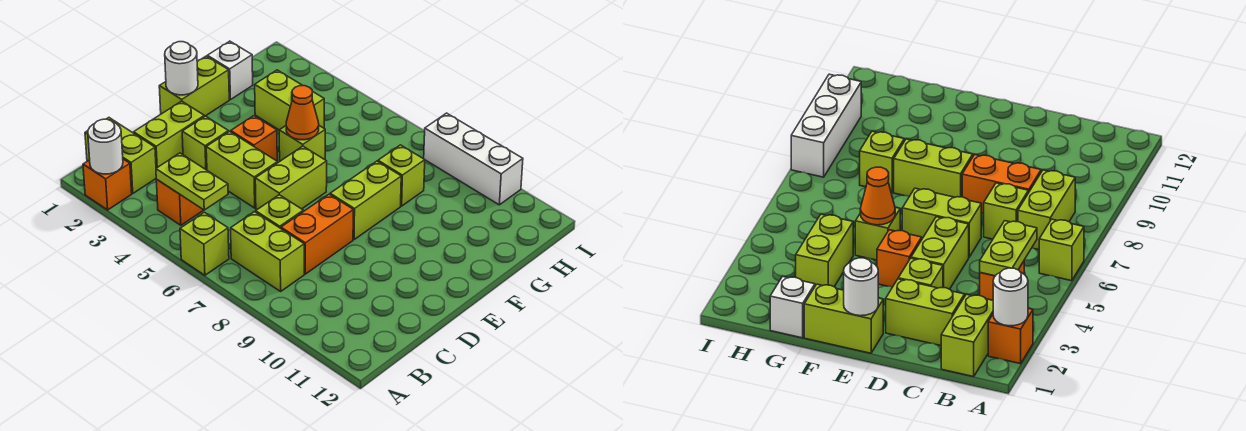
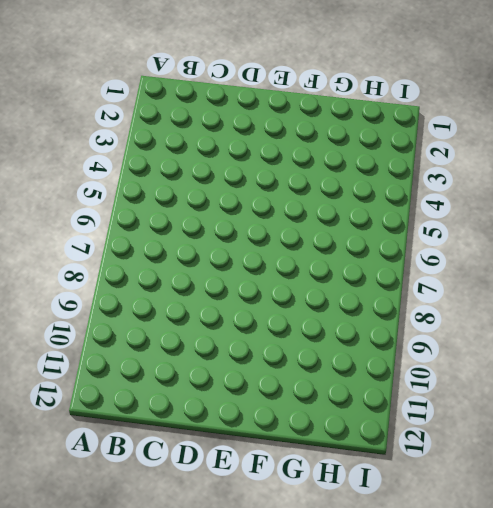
none -> orange brick A2 level 1
none -> lime brick A6 level 1
none -> lime brick B1:B2 level 1

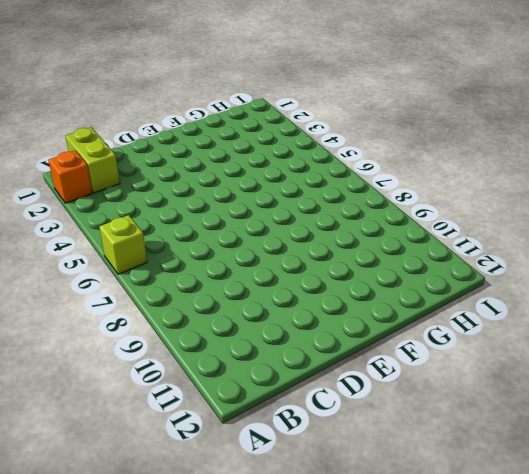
none -> orange brick B4 level 1
none -> lime brick B7:B8 level 1
none -> lime brick C2:D2 level 1

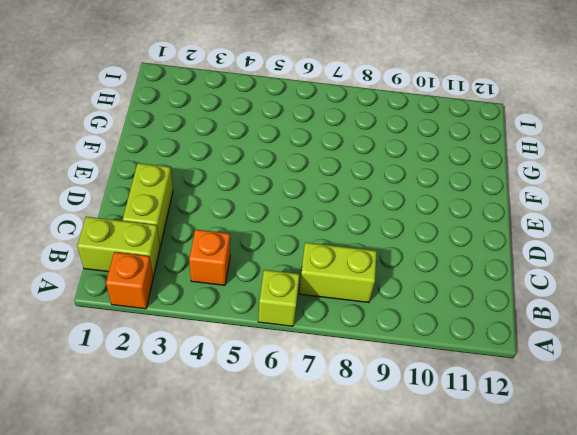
none -> lime brick C7 level 1
none -> orange brick C8:D8 level 1
none -> lime brick D3 level 1

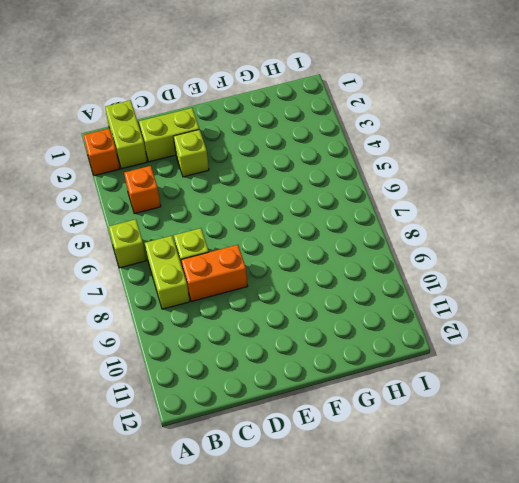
none -> lime brick D4:D5 level 1
none -> lime brick D6:E6 level 1
none -> lime brick E1:F1 level 1

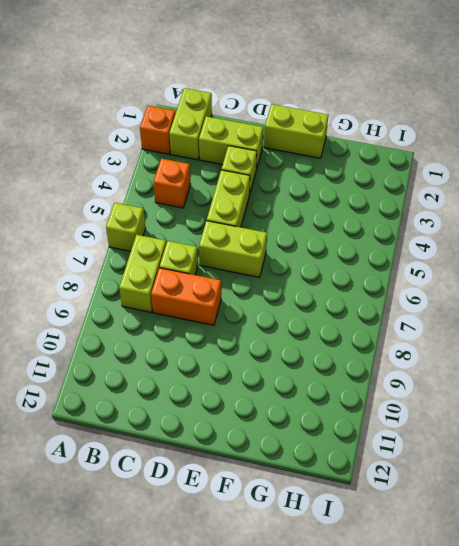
none -> orange brick E4 level 1
none -> lime brick E8:F8 level 1
none -> lime brick F5 level 1

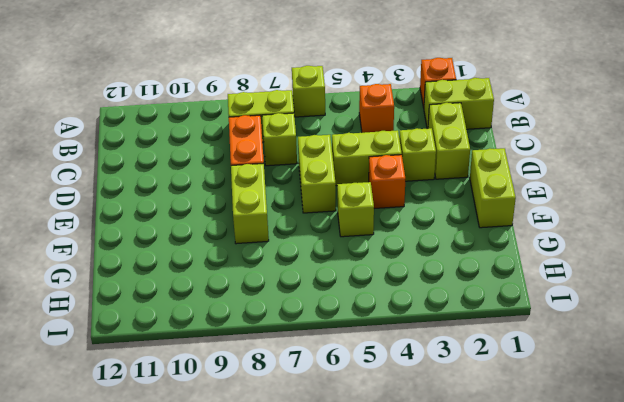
none -> white brick G1 level 1
none -> lime brick G3:G4 level 1
none -> lime brick G8 level 1

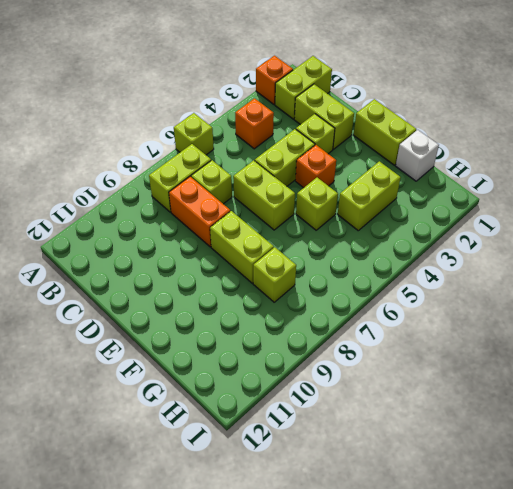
none -> white brick I8:I10 level 1
none -> white round brick A2 level 2
none -> lime plate B4:B5 level 2

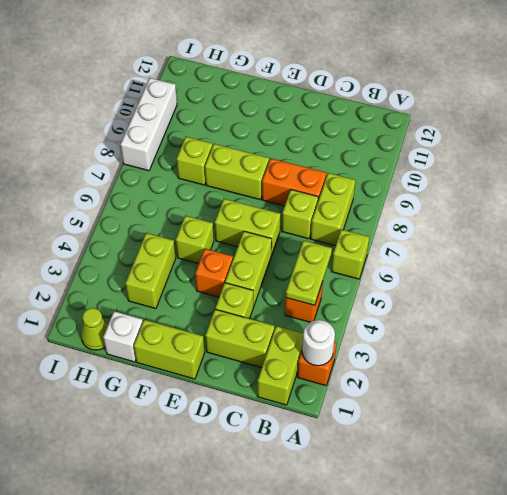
lime cone H1 level 1 -> none
none -> white round brick E1 level 2
none -> orange cone F5 level 2

